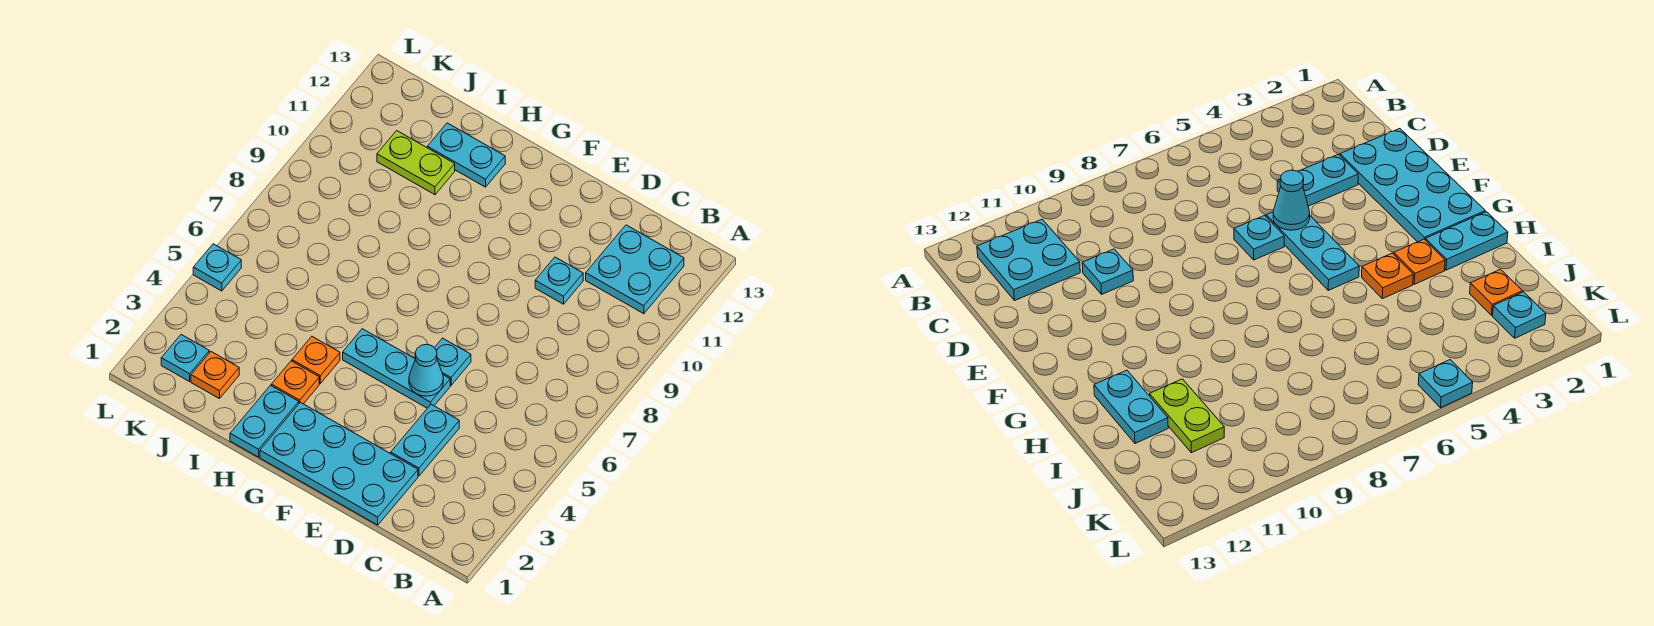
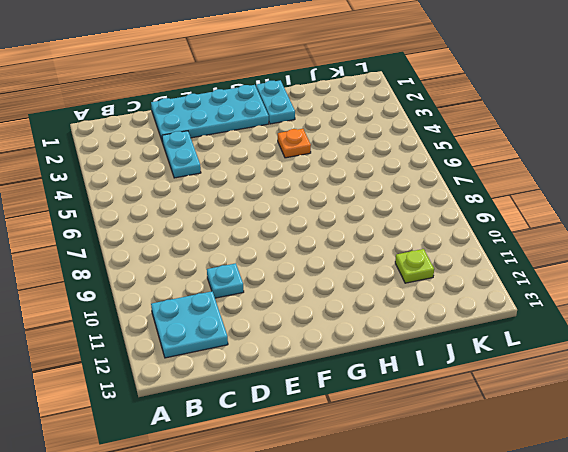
lime plate J11 level 1 -> lime plate I11:J11 level 1
none -> cyan plate E5:G5 level 1
none -> cyan plate E6 level 1
none -> orange plate H3 level 1

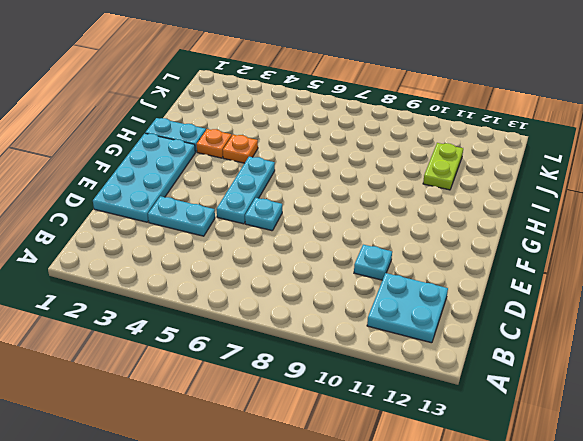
none -> cyan plate H12:I12 level 1
none -> orange plate J2 level 1
none -> cyan plate K2 level 1

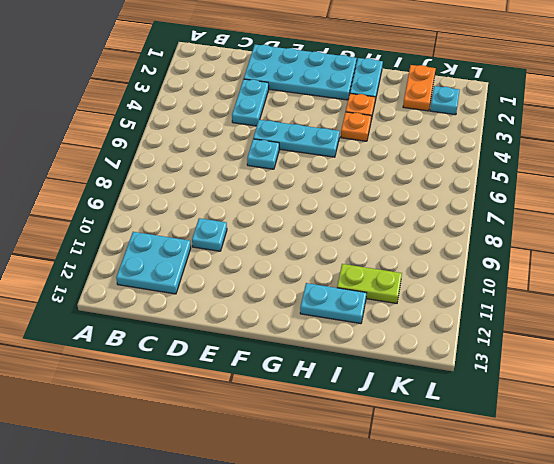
orange plate J1:J2 level 1 -> orange plate J2 level 1
none -> cyan plate L5 level 1
none -> cyan cone E5 level 2

